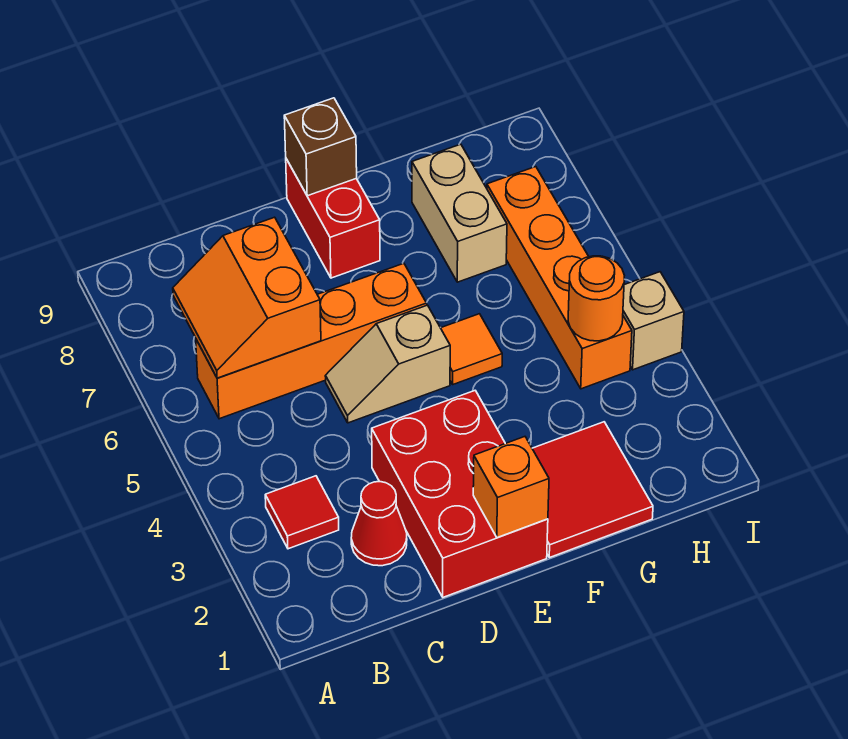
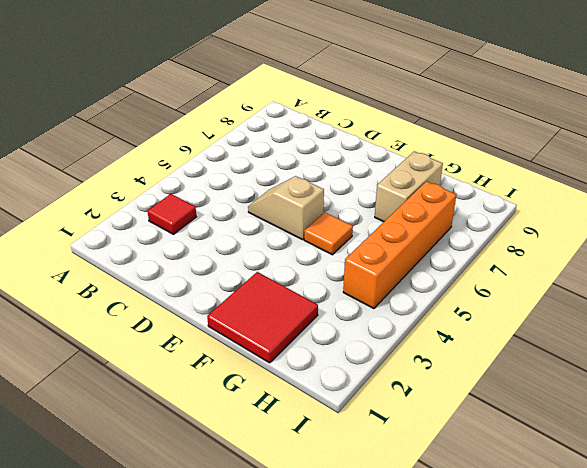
none -> orange brick B6:E6 level 1
none -> red cone C2 level 1
none -> red brick D1:E3 level 1

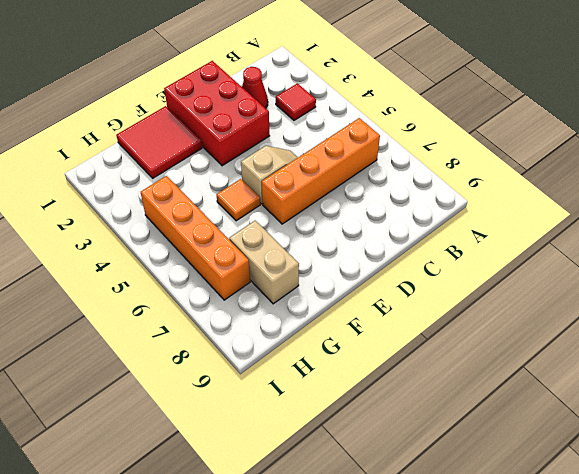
none -> red brick E8:E9 level 1
none -> tan brick I4 level 1
none -> orange slope B6:C7 level 2 top C

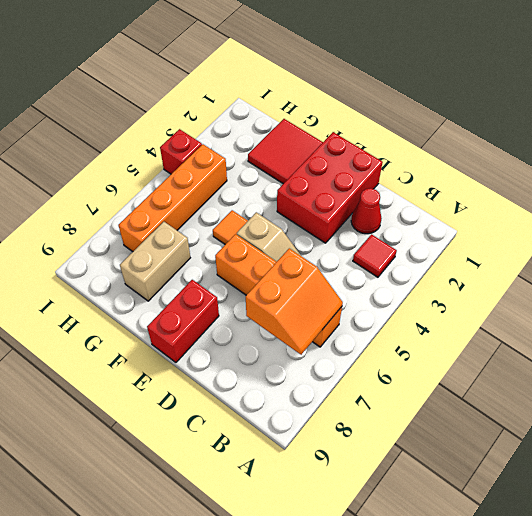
red brick I4 level 1 -> tan brick I4 level 1
none -> orange brick E1 level 2
none -> brown brick E9 level 2
none -> orange round brick H4 level 2

